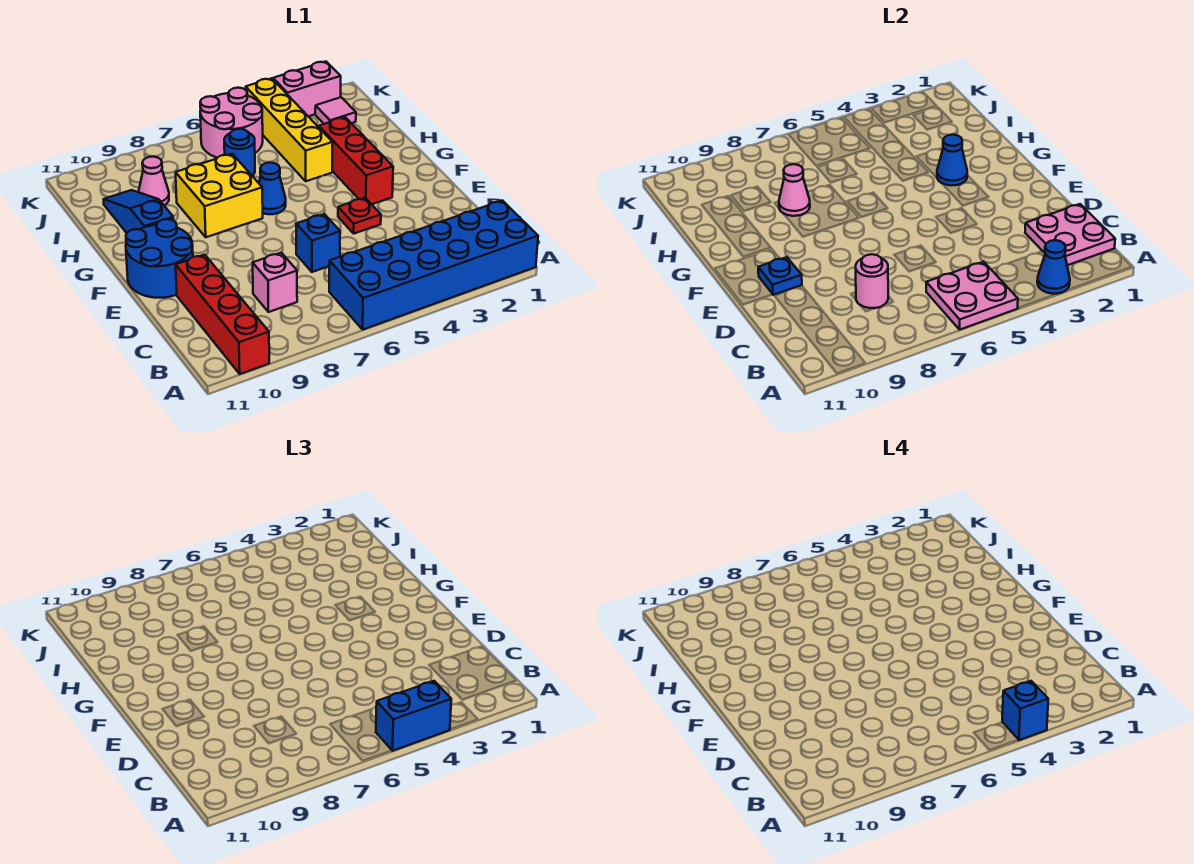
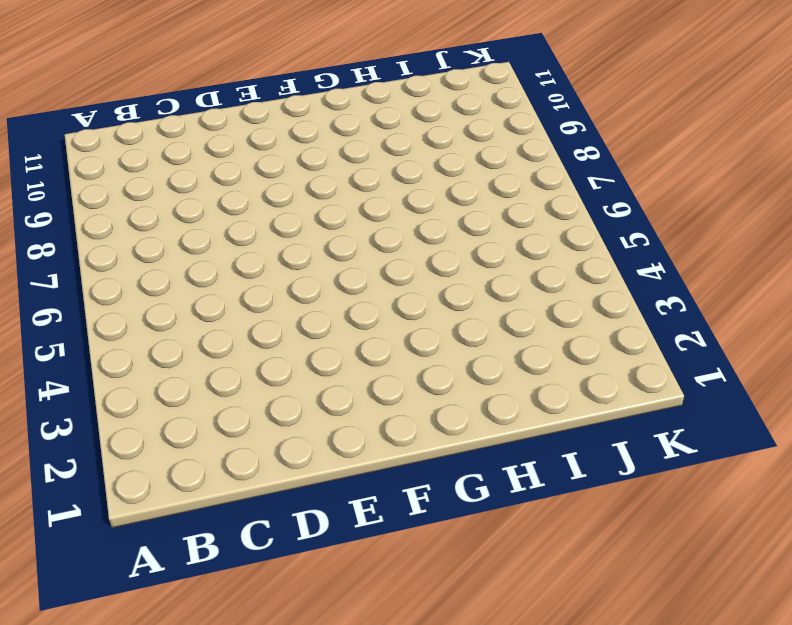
none -> blue brick A1:B6 level 1
none -> red brick A10:D10 level 1
none -> pink brick C8 level 1

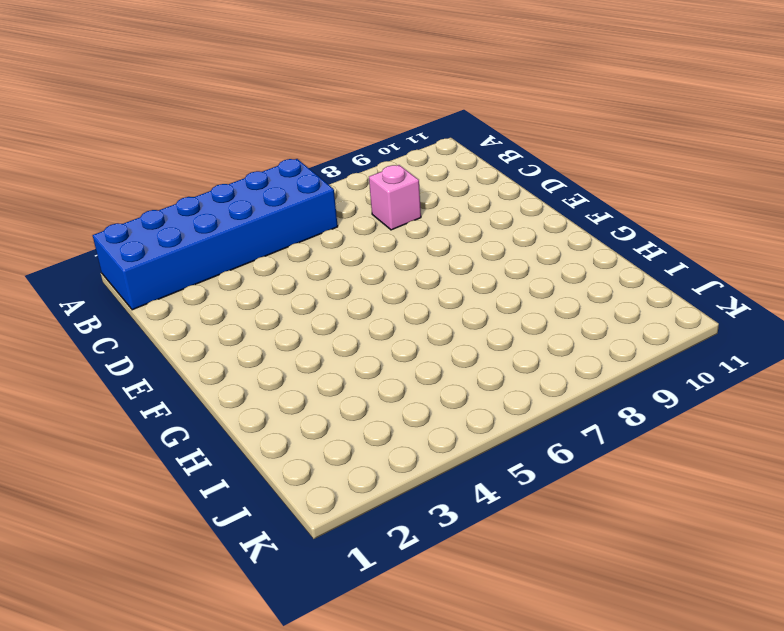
none -> red brick A10:D10 level 1
none -> blue brick D6 level 1
none -> red plate E4 level 1

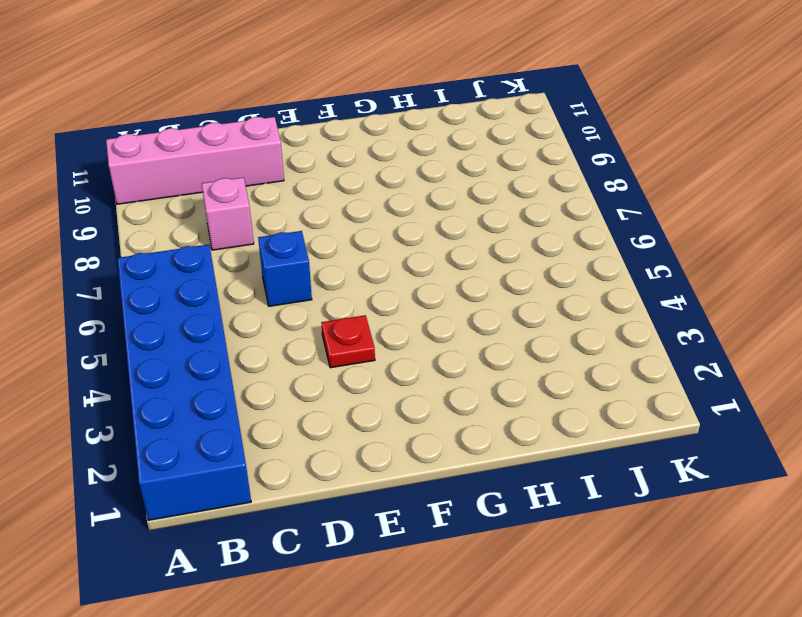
pink brick A10:D10 level 1 -> red brick A10:D10 level 1
none -> blue round brick E10:F11 level 1
none -> red brick F3:H3 level 1
none -> blue cone G6 level 1

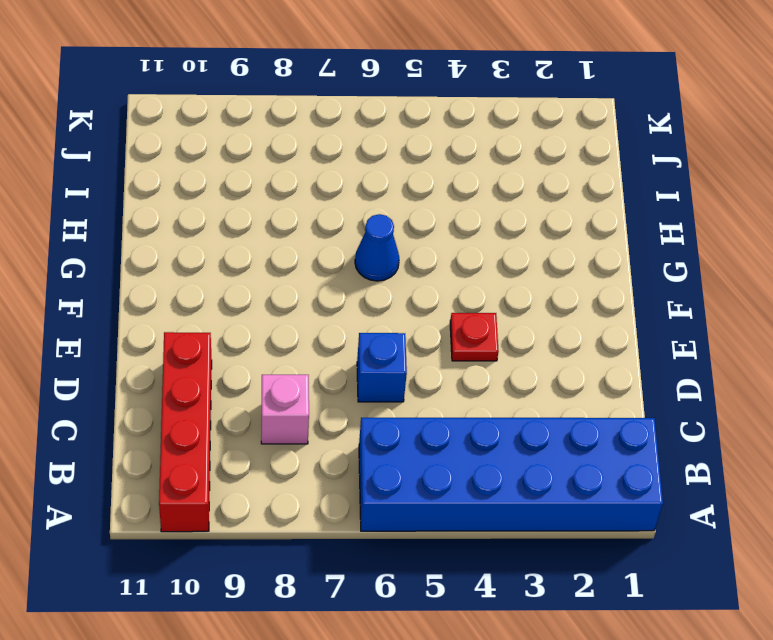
none -> blue round brick E10:F11 level 1
none -> red brick F3:H3 level 1
none -> yellow brick G7:H8 level 1

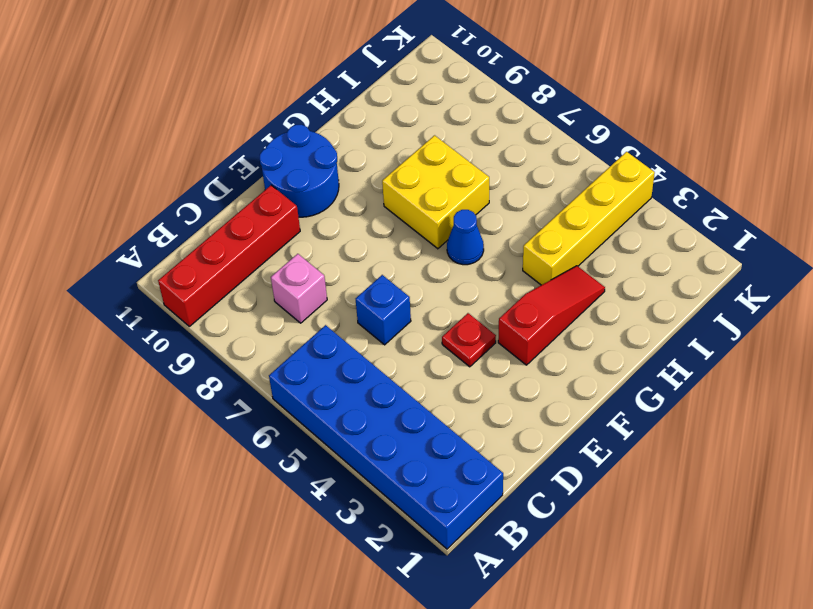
red slope F3:H3 level 1 top F -> red brick F3:H3 level 1
none -> blue slope G10:I10 level 1 top G
none -> blue round brick I6 level 1
none -> pink cone I9 level 1

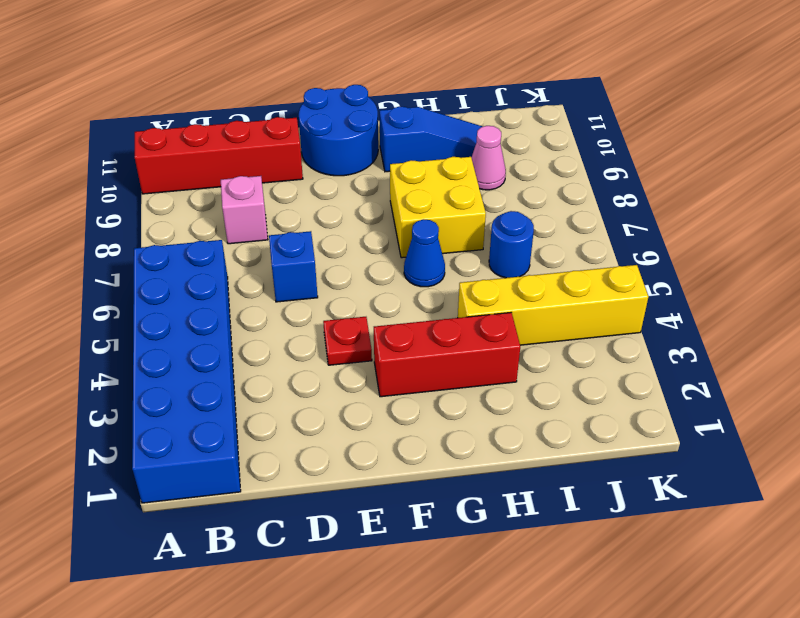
none -> pink tile J2 level 1
none -> pink round brick J5:K6 level 1
none -> pink brick K2:K3 level 1

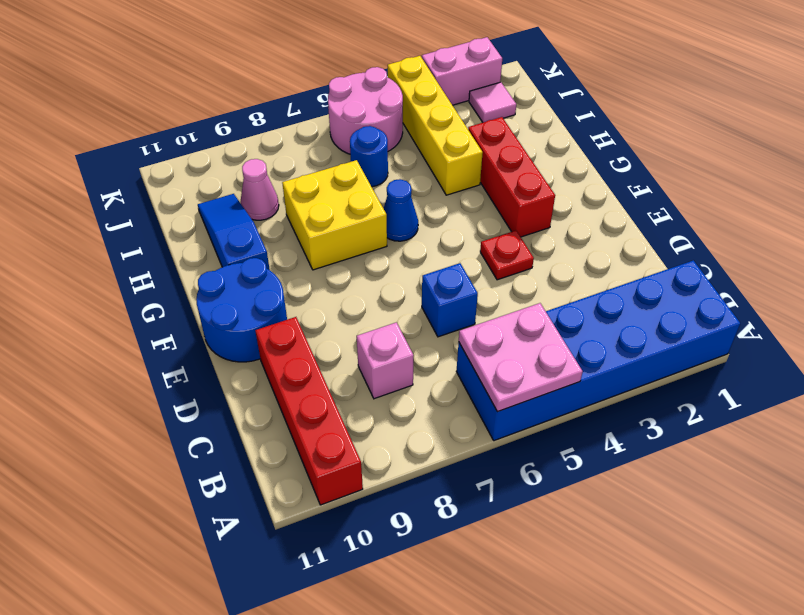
none -> blue cone A3 level 2
none -> pink plate B1:C2 level 2
none -> pink round brick C8 level 2

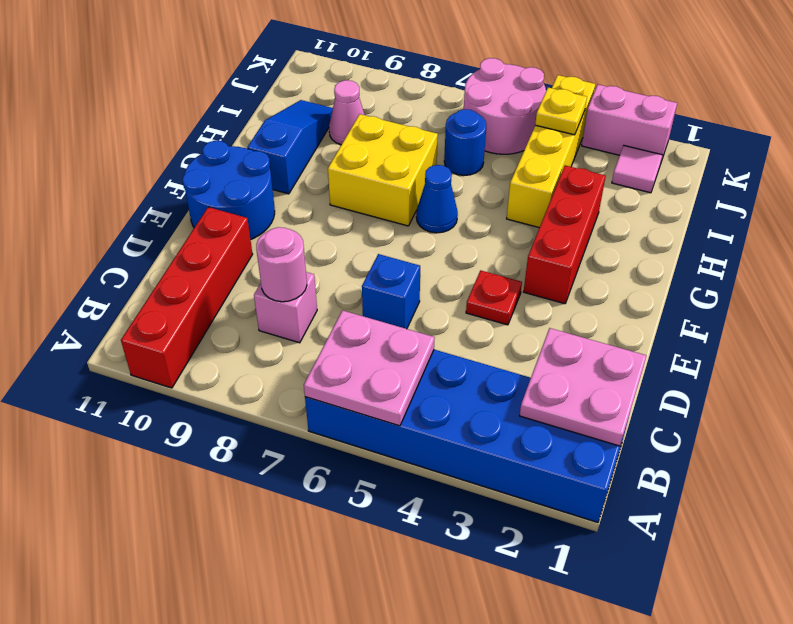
yellow plate J4 level 2 -> none
none -> blue cone A3 level 2
none -> blue plate E10 level 2
none -> blue cone G3 level 2

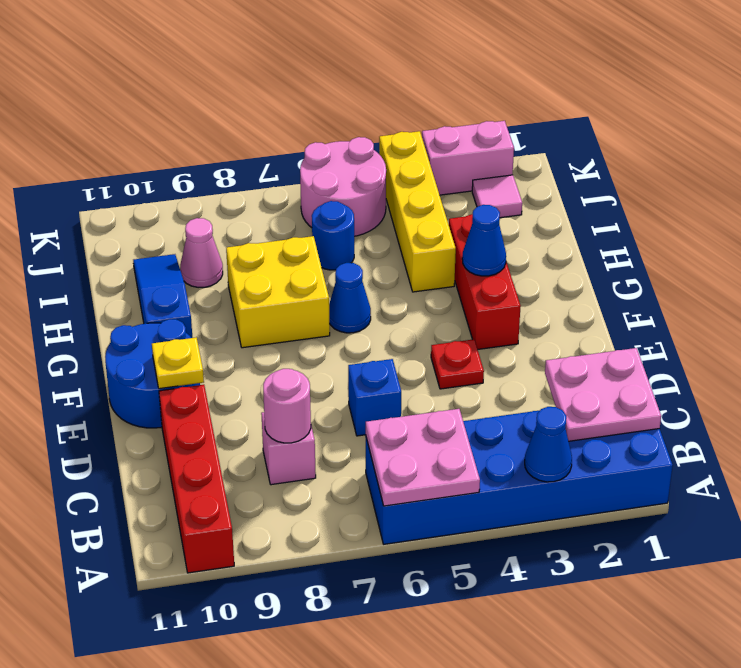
yellow plate E10 level 2 -> blue plate E10 level 2
none -> pink cone H8 level 2
none -> blue brick A4:A5 level 3
none -> blue brick A4 level 4

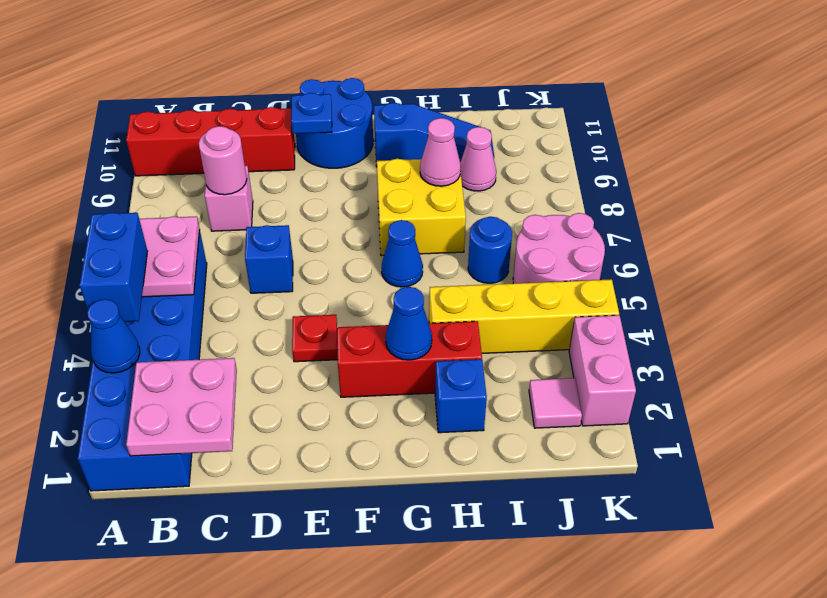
blue brick H2 level 1 -> blue brick A4 level 4

